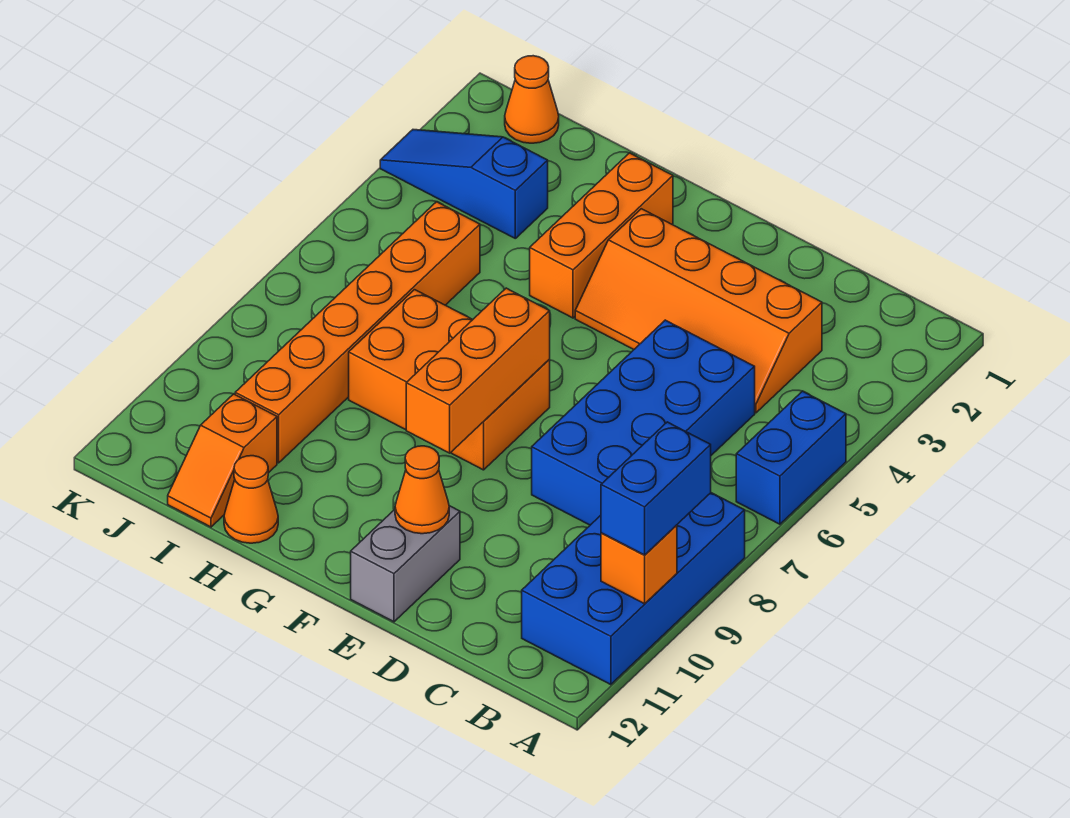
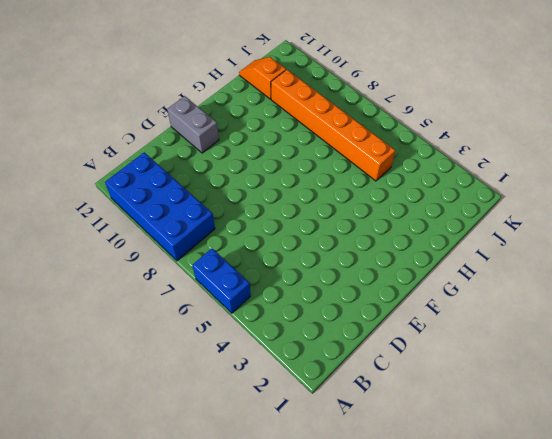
none -> orange slope C3:F4 level 1 top 3
none -> blue brick C5:D8 level 1
none -> orange brick F7:H8 level 1

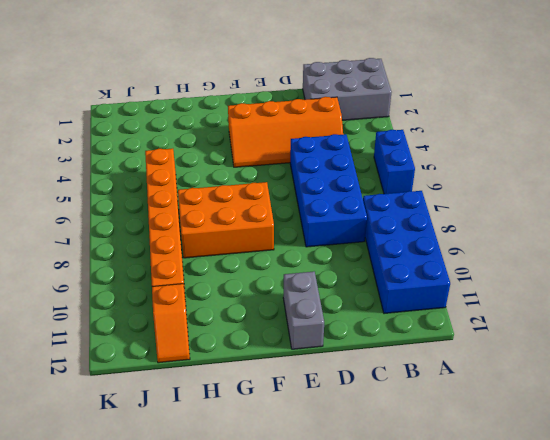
grey brick A1:C2 level 1 -> none
none -> orange brick G2:G4 level 1
none -> orange cone H12 level 1
none -> blue slope I3:K3 level 1 top I

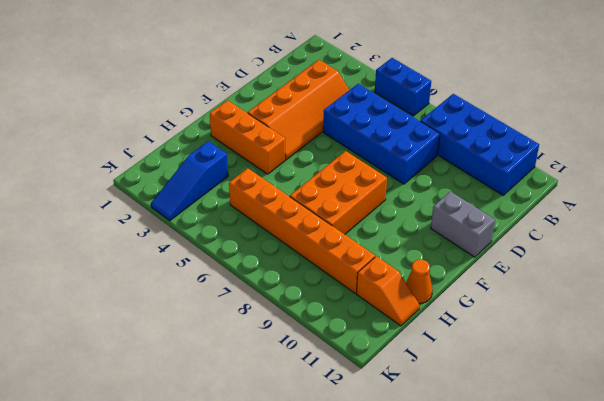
none -> orange cone J1 level 1
none -> orange brick A10 level 2
none -> orange cone E11 level 2

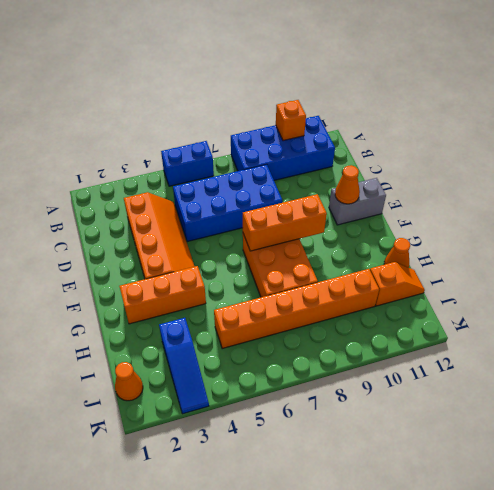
none -> blue brick A9:A10 level 3

